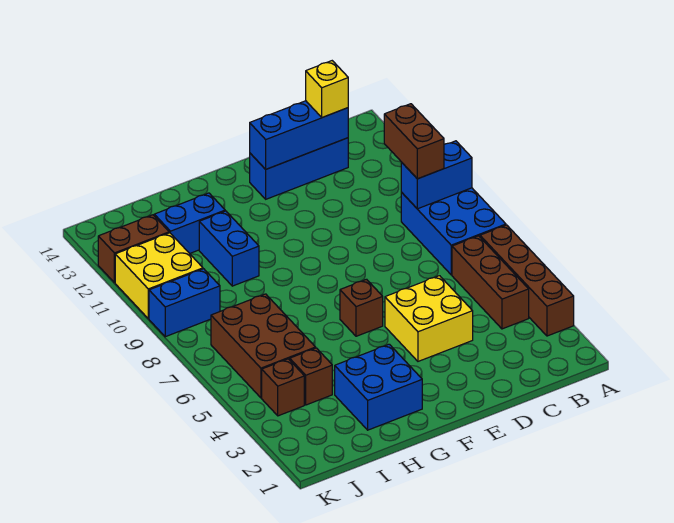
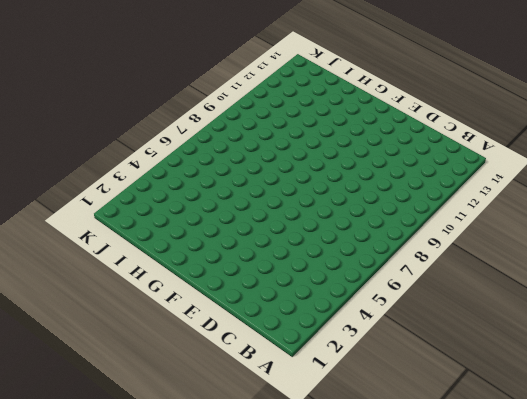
none -> brown brick A3:A6 level 1
none -> blue brick A7:B9 level 1
none -> brown brick B4:B6 level 1

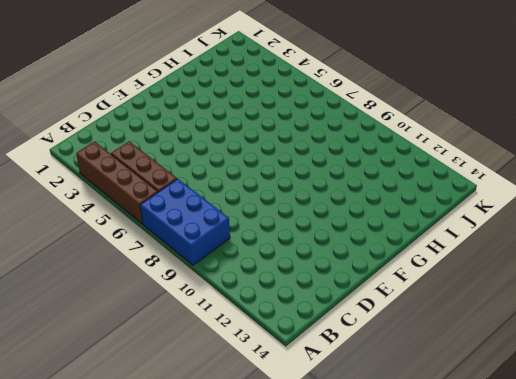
none -> blue brick C13:E13 level 1
none -> yellow brick D4:E5 level 1
none -> brown brick F6 level 1

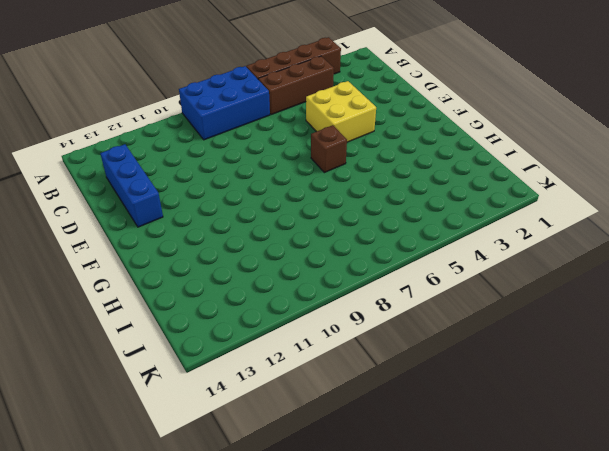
none -> blue brick G2:H3 level 1
none -> blue brick H10:H11 level 1
none -> blue brick H12:I12 level 1

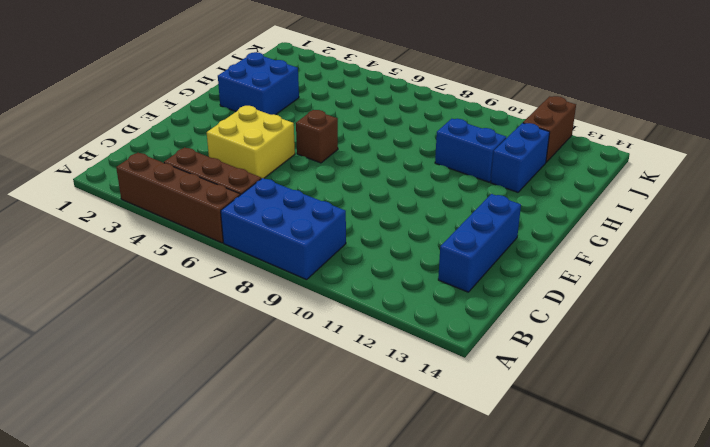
none -> brown brick I4 level 1
none -> brown brick I5:J7 level 1
none -> brown brick J4 level 1

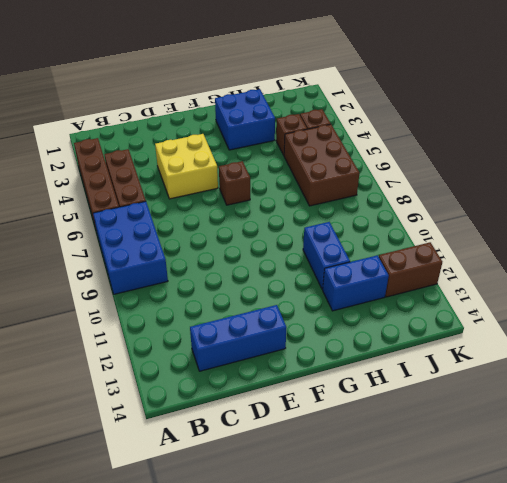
none -> blue brick J9:K9 level 1
none -> yellow brick J10:K11 level 1
none -> blue brick A9:B9 level 2

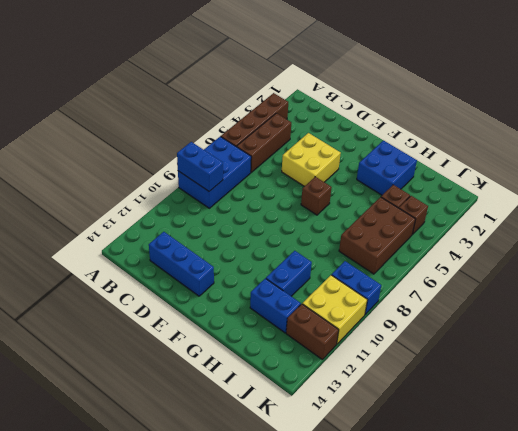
none -> blue brick C13:E13 level 2
none -> brown brick B9:B10 level 3
none -> yellow brick C13 level 3

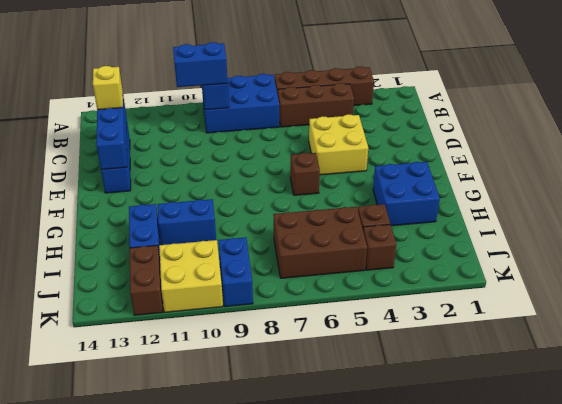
blue brick B9:B10 level 3 -> brown brick B9:B10 level 3

